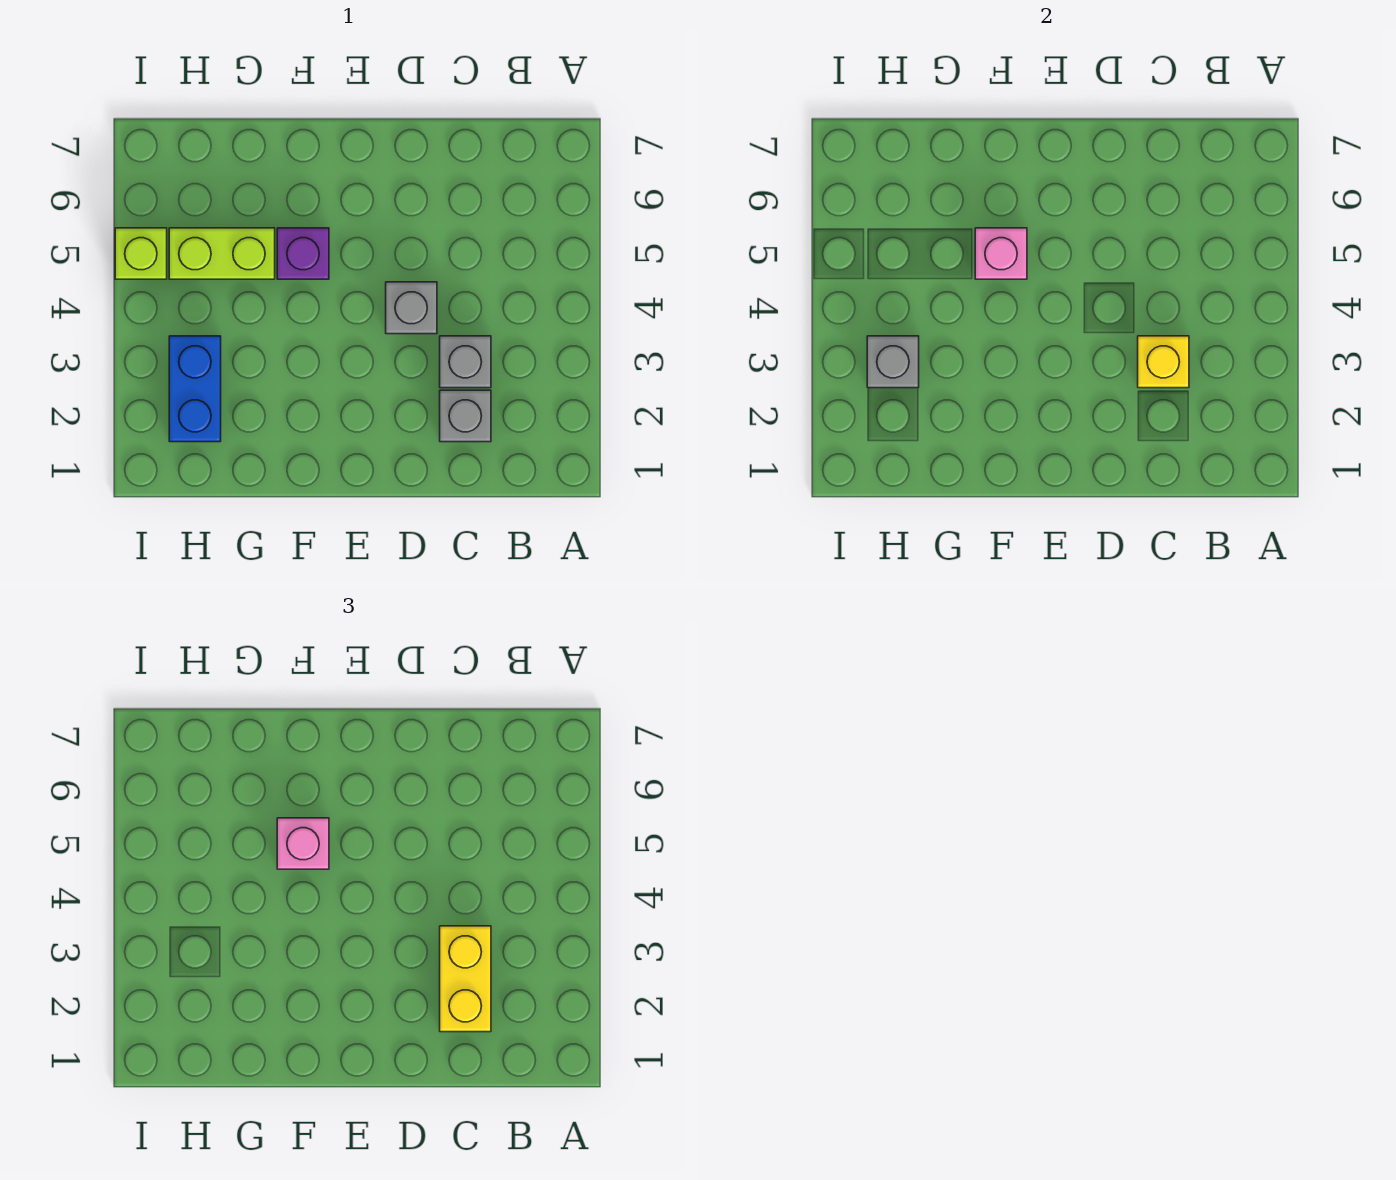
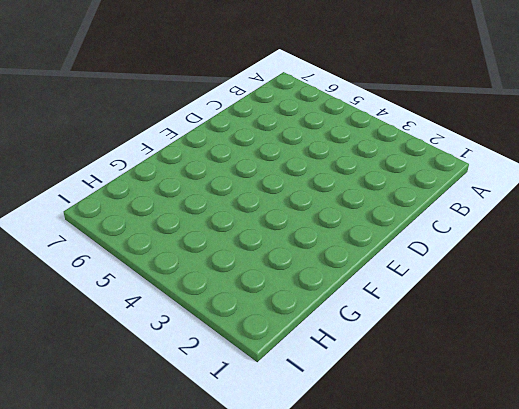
none -> grey brick C2 level 1
none -> grey brick C3 level 1
none -> grey brick D4 level 1

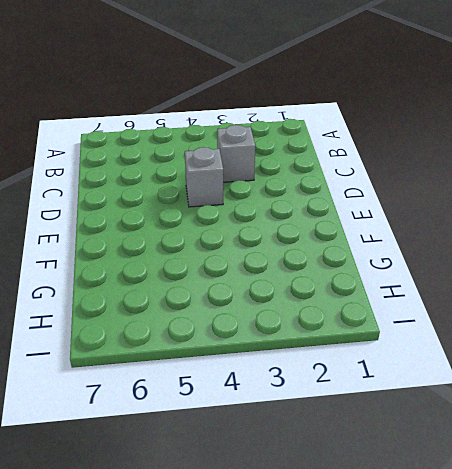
none -> grey brick C2 level 1
none -> purple brick F5 level 1
none -> lime brick G5:H5 level 1

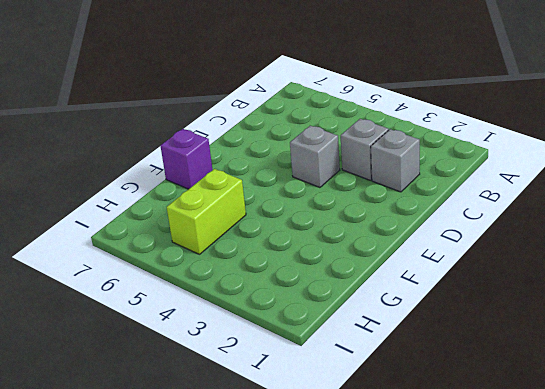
purple brick F7 level 1 -> purple brick F5 level 1
none -> blue brick H2:H3 level 1
none -> lime brick I5 level 1
none -> yellow brick C3 level 2

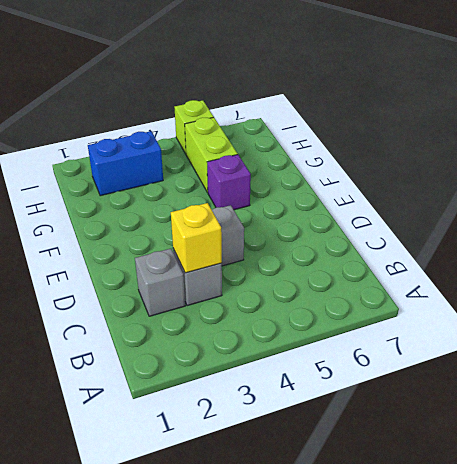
none -> pink brick F5 level 2
none -> grey brick H3 level 2
none -> yellow brick C2:C3 level 3

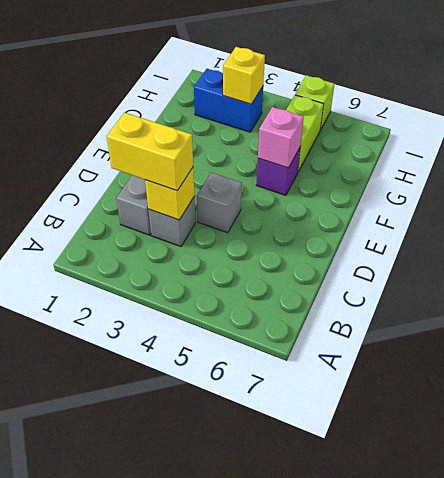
yellow brick H3 level 2 -> grey brick H3 level 2
none -> pink brick F5 level 3

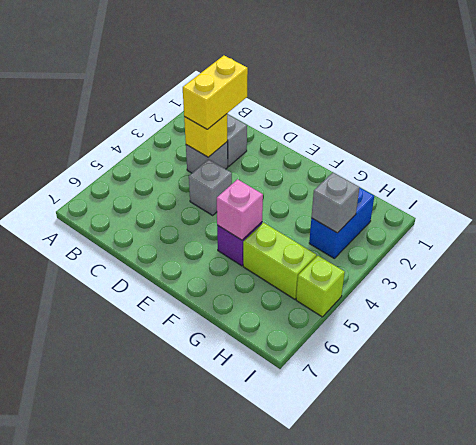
none -> pink brick F5 level 3

